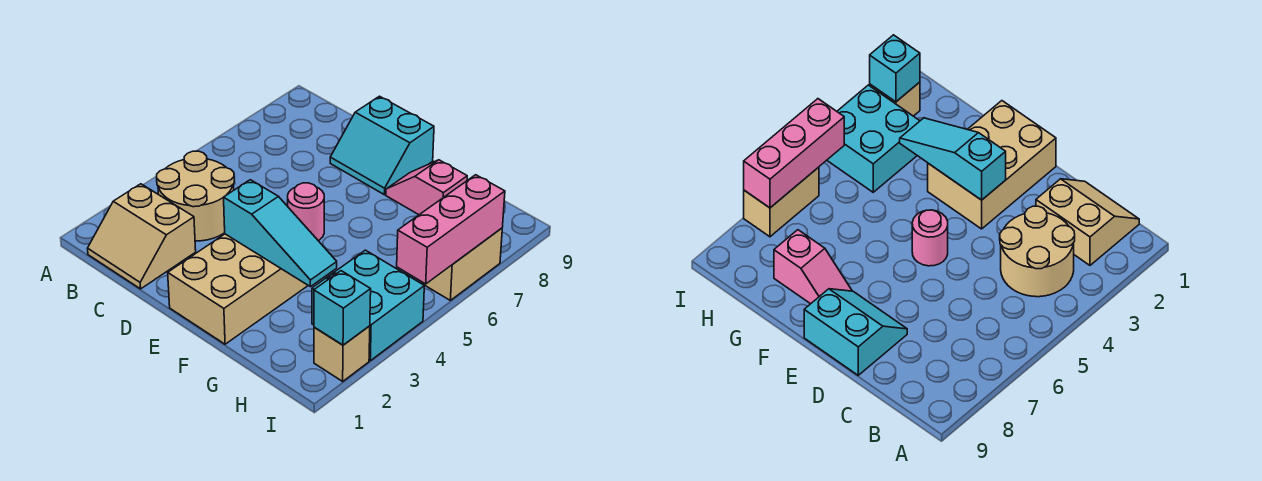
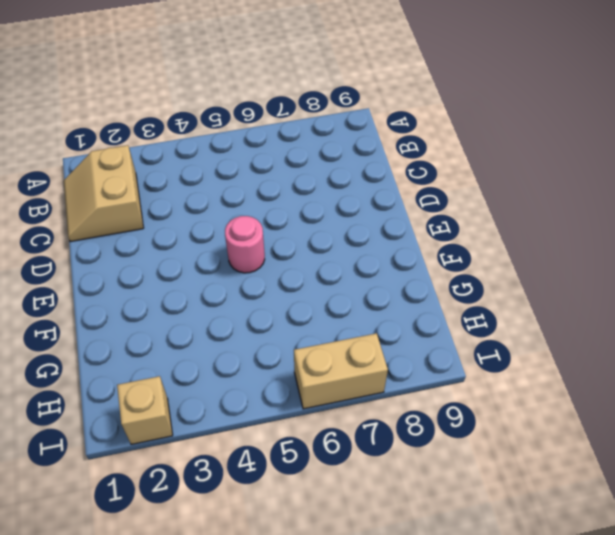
none -> tan round brick B3:C4 level 1
none -> cyan slope D8:E9 level 1 top 9
none -> tan brick E1:F3 level 1

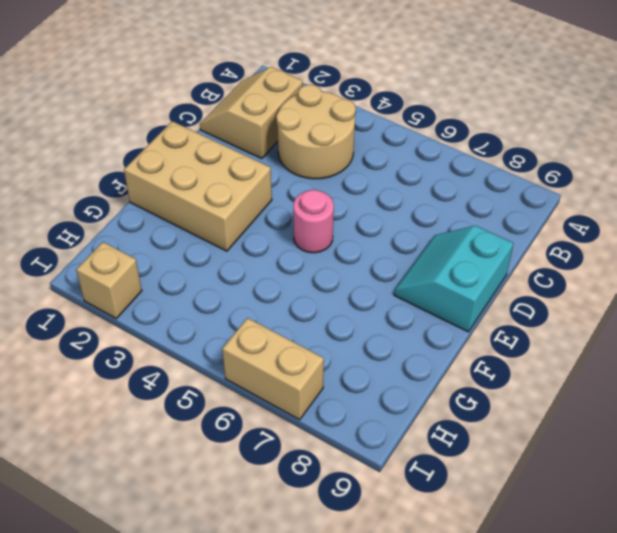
none -> pink slope F8:G8 level 1 top G
none -> cyan brick H3:I4 level 1
none -> cyan slope E3:G3 level 2 top E

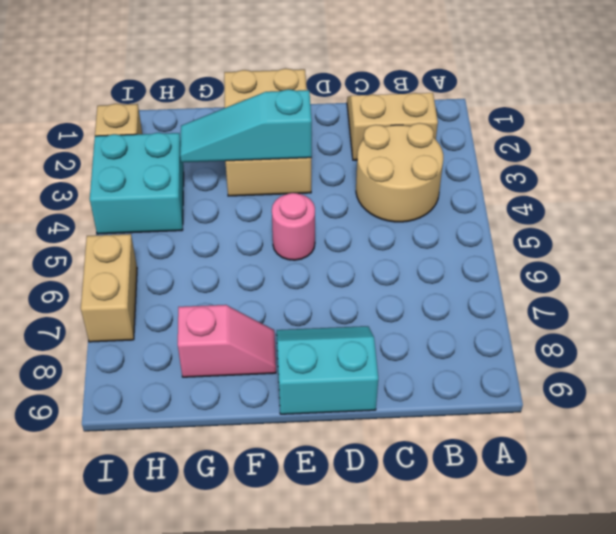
none -> cyan brick I2 level 2
none -> pink brick I5:I7 level 2

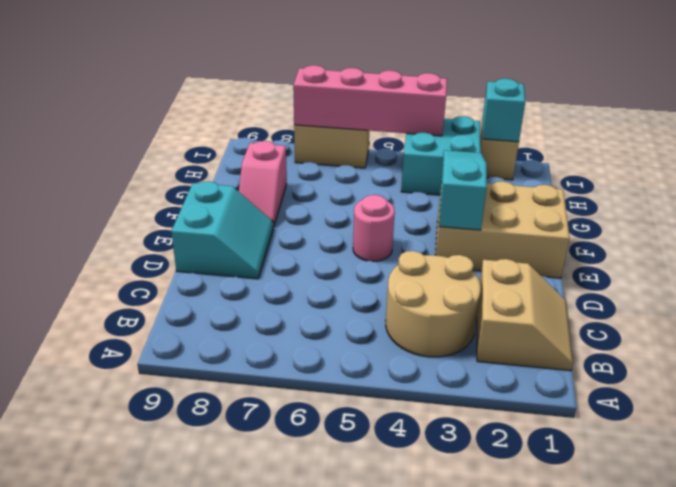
pink brick I4:I7 level 2 -> pink brick I5:I7 level 2

